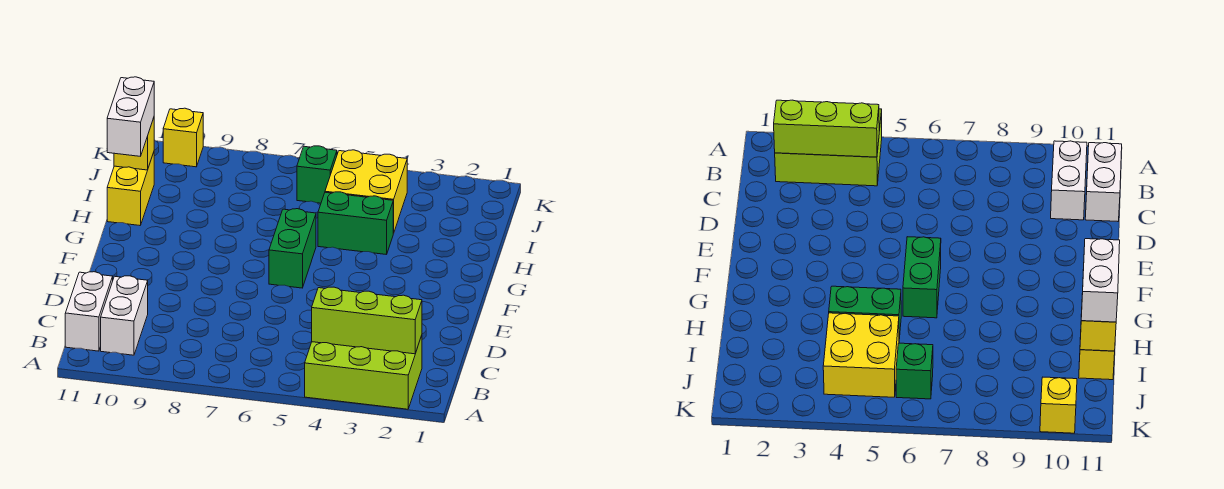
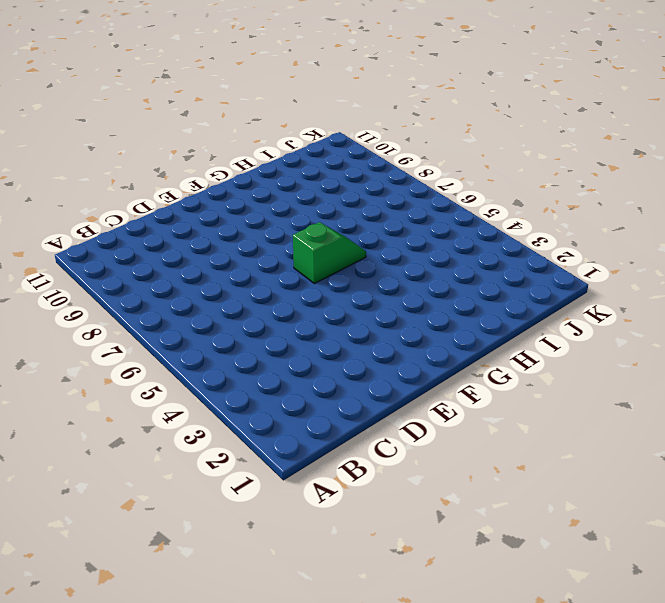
green slope F6:G6 level 1 top F -> green brick F6:G6 level 1
none -> lime brick A2:B4 level 1
none -> white brick B10:C10 level 1
none -> white brick B11:C11 level 1

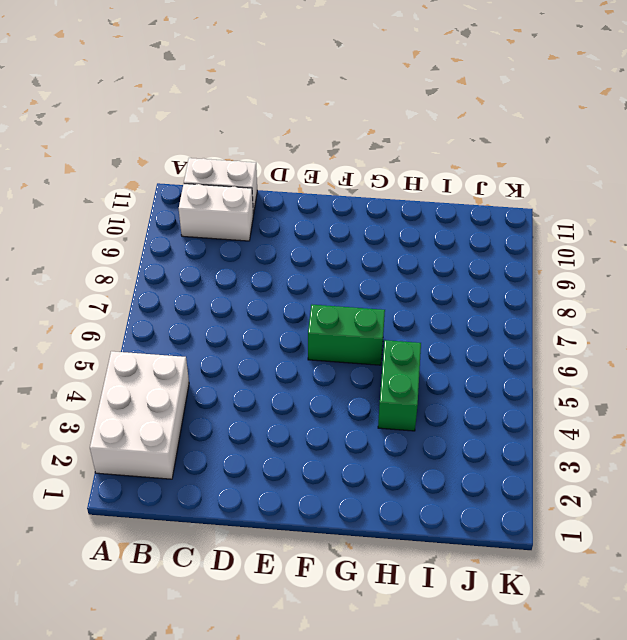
white brick A2:B4 level 1 -> lime brick A2:B4 level 1
none -> yellow brick H11:I11 level 1
none -> yellow brick I4:J5 level 1
none -> green brick J6 level 1

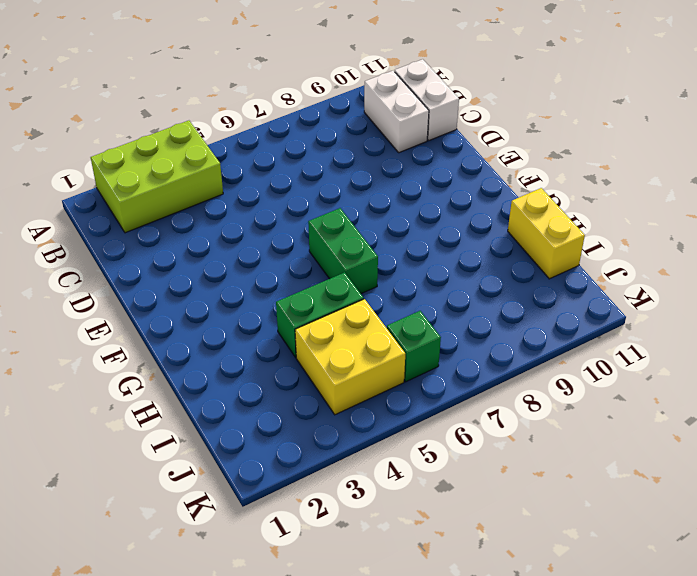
none -> yellow brick K10 level 1
none -> lime brick B2:B4 level 2
none -> yellow brick I11 level 2

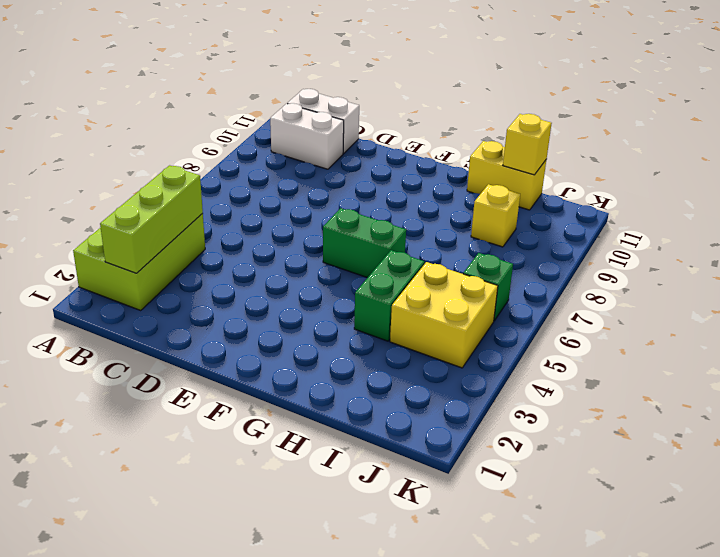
yellow brick I9 level 1 -> yellow brick K10 level 1
none -> white brick H11:I11 level 3

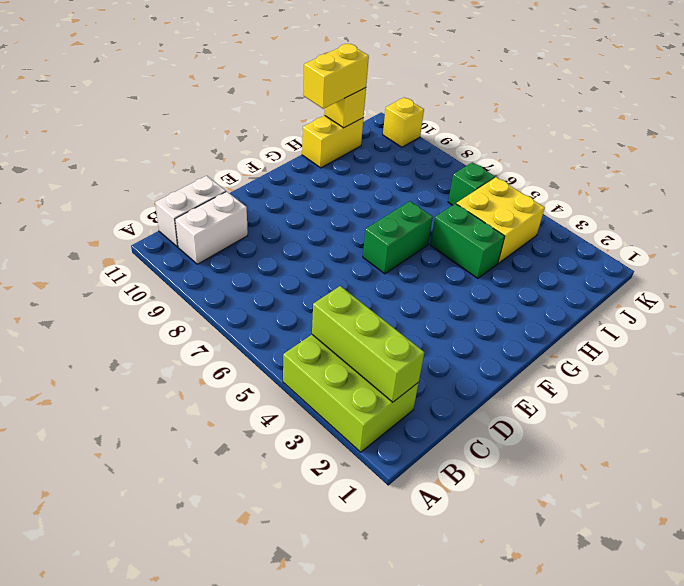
yellow brick H11:I11 level 3 -> white brick H11:I11 level 3

